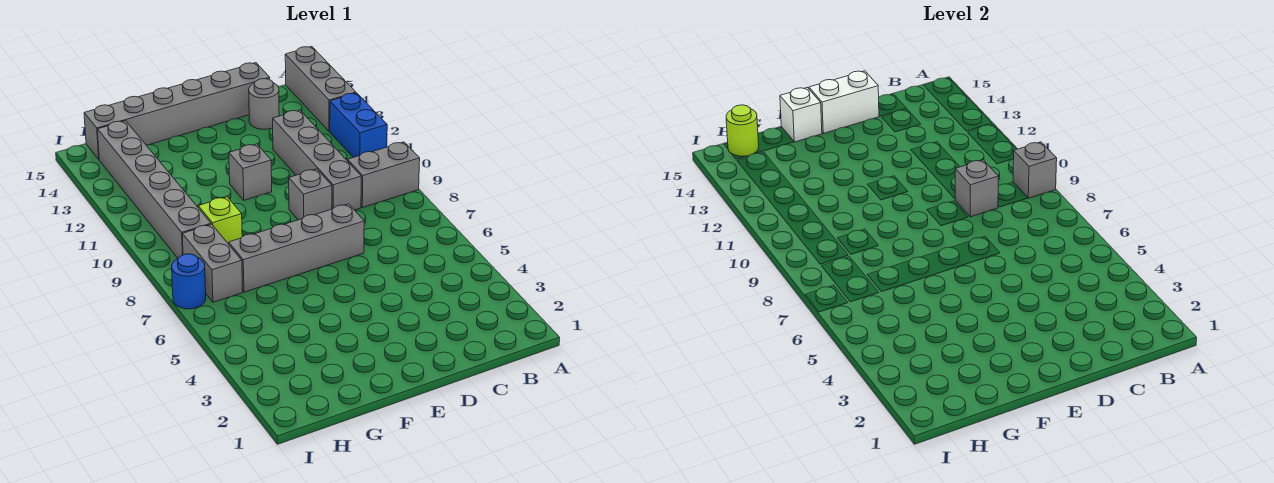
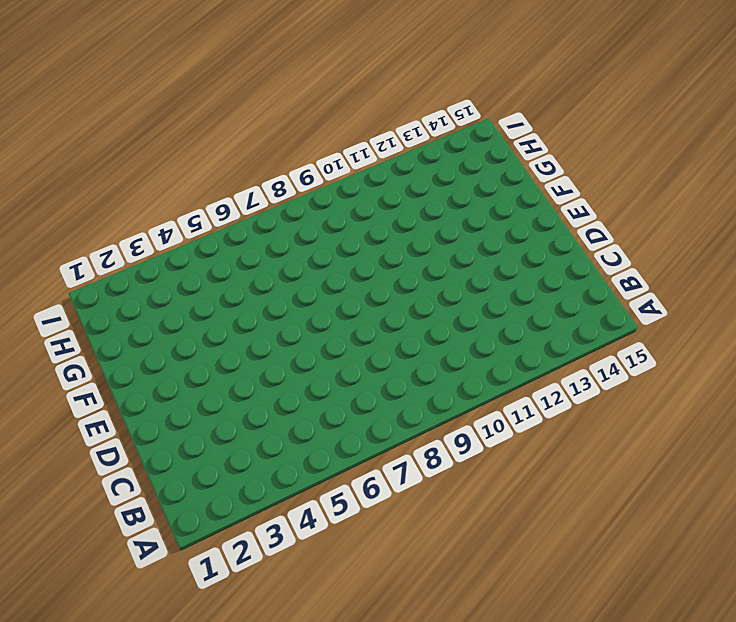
none -> grey brick A9:B9 level 1
none -> blue brick A11:A12 level 1
none -> grey brick A13:A15 level 1

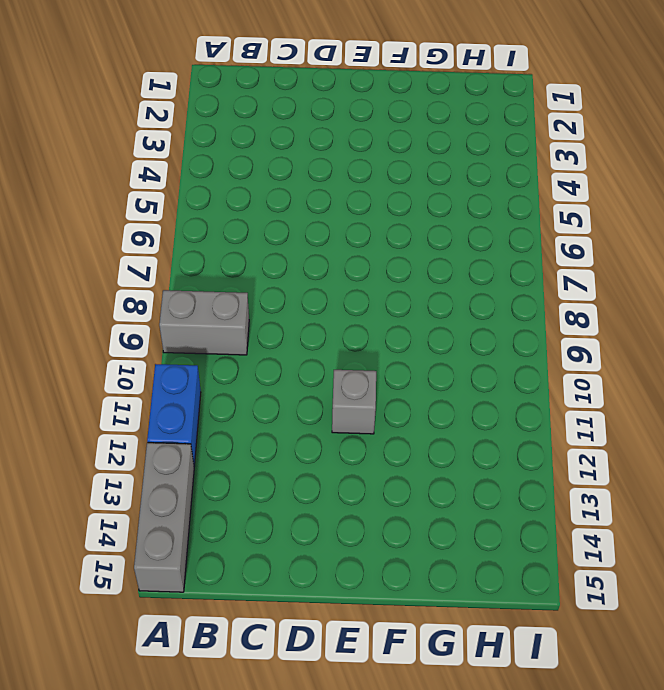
none -> grey brick C9:C12 level 1
none -> grey round brick C14 level 1
none -> grey brick C15:H15 level 1

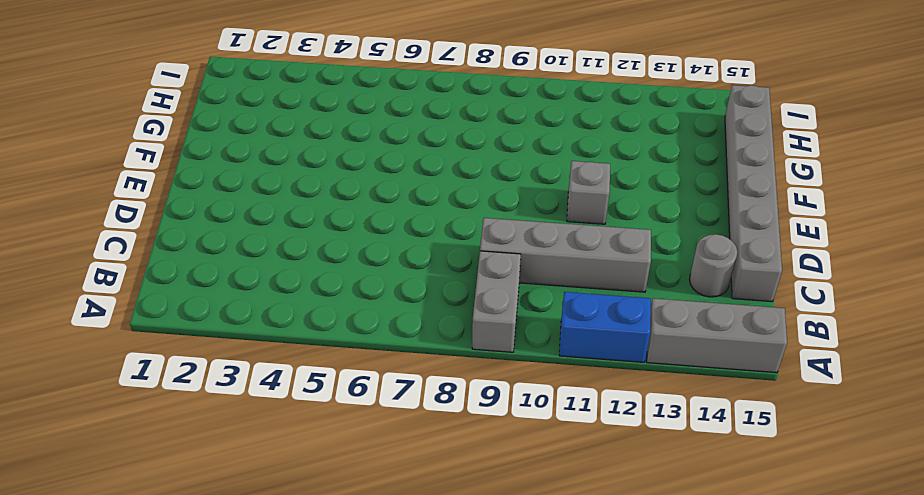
none -> grey brick D7:G7 level 1
none -> grey brick D9 level 1
none -> lime brick G9 level 1

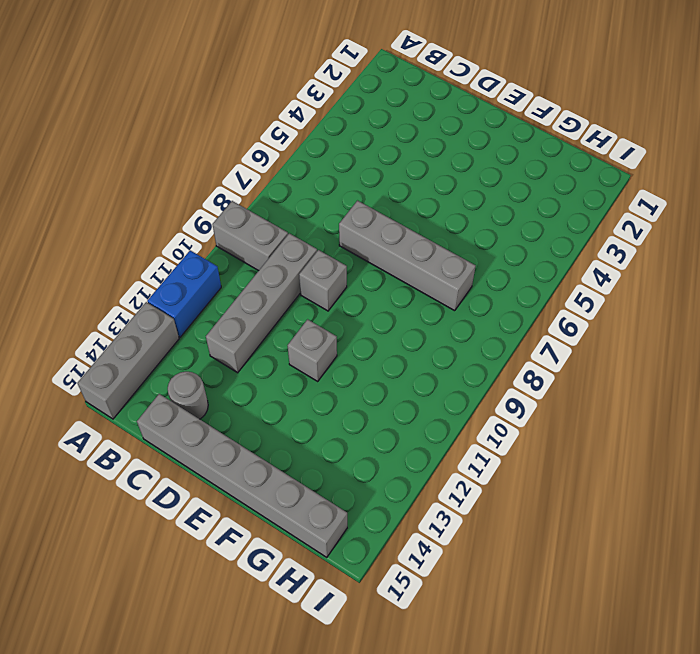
none -> lime brick G9 level 1
none -> grey brick H7:H8 level 1
none -> grey brick H9:H14 level 1

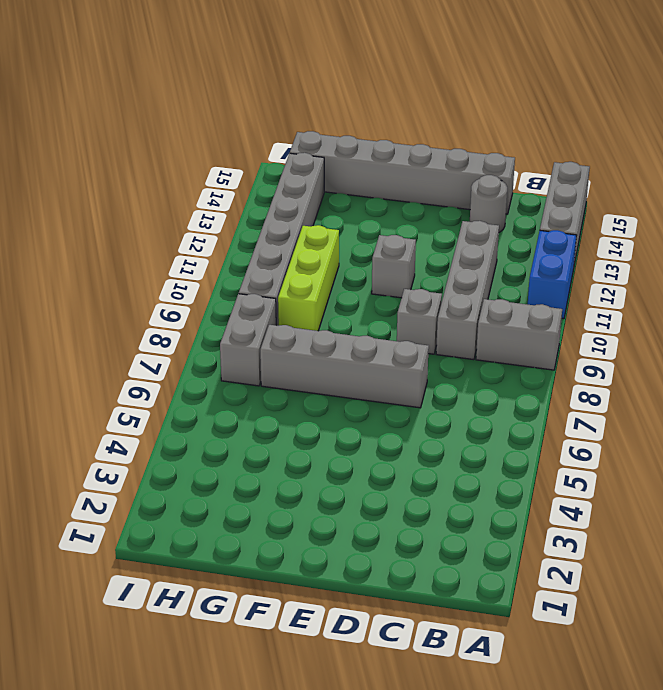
lime brick G9:G11 level 1 -> lime brick G9 level 1
none -> blue round brick I7 level 1
none -> grey brick A9 level 2
none -> grey brick C9 level 2

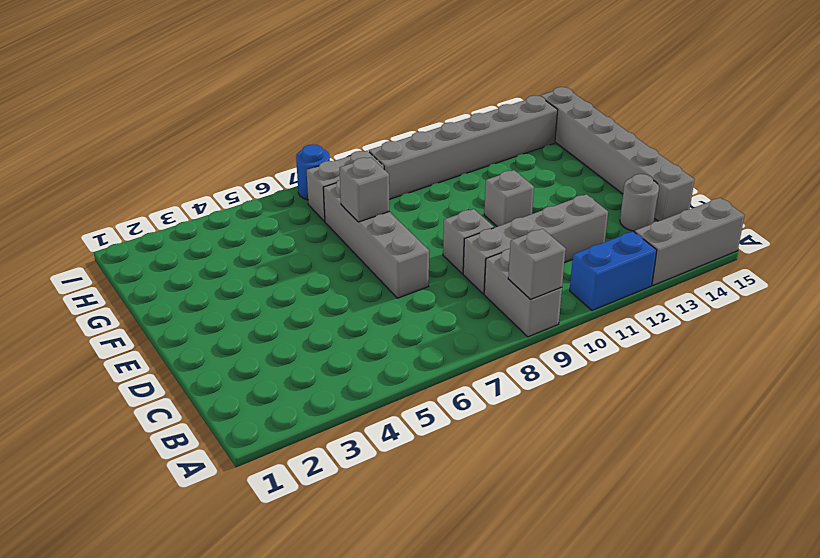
grey brick F7 level 2 -> grey brick C9 level 2
none -> lime brick G9 level 1
none -> white brick D15:E15 level 2
none -> white brick F15 level 2

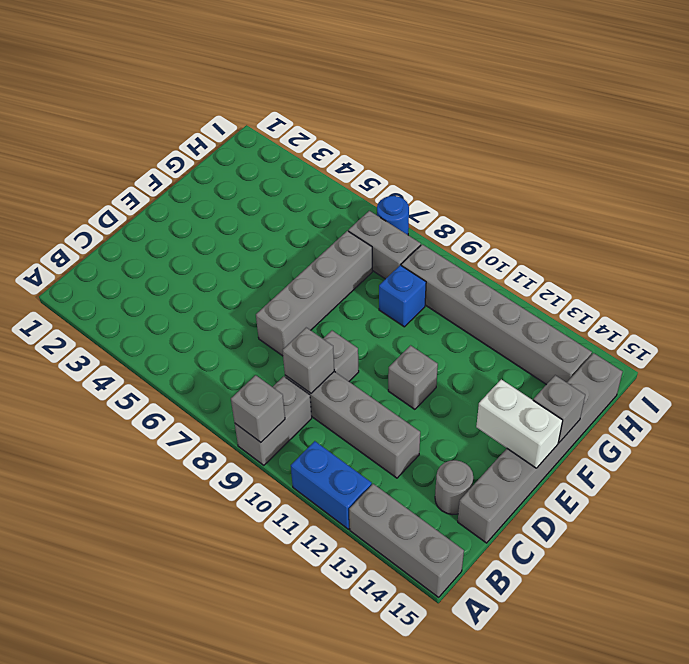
white brick E14:E15 level 2 -> white brick D15:E15 level 2
grey brick F15 level 2 -> white brick F15 level 2
blue brick G9 level 1 -> lime brick G9 level 1
none -> lime round brick H15 level 2

